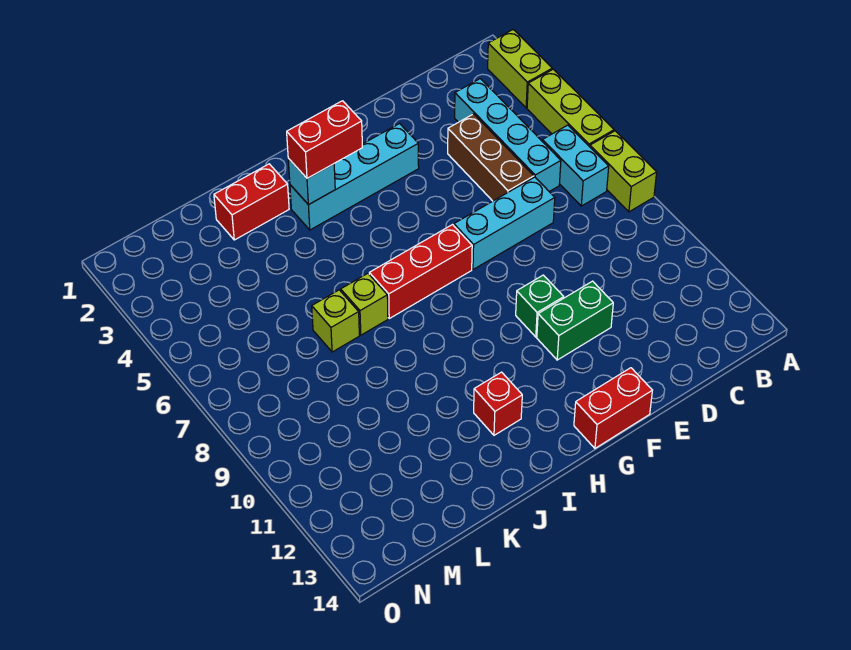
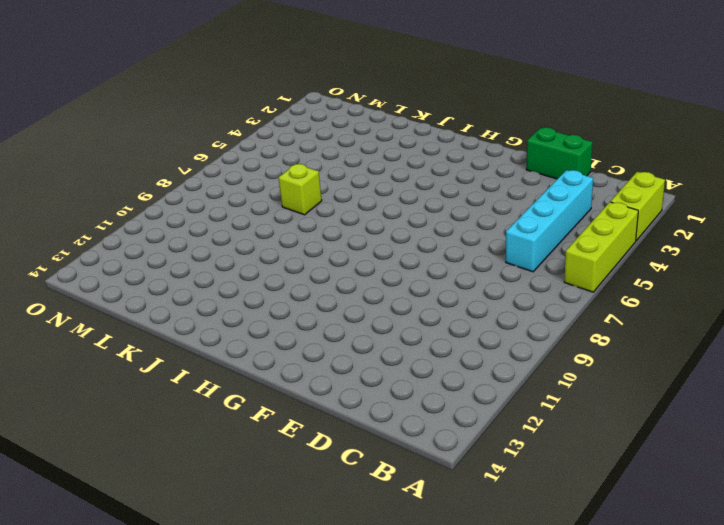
green brick D1:E1 level 1 -> green brick E11:F11 level 1
none -> lime brick A7:A8 level 1
none -> cyan brick B6:B7 level 1
none -> brown brick D4:D6 level 1

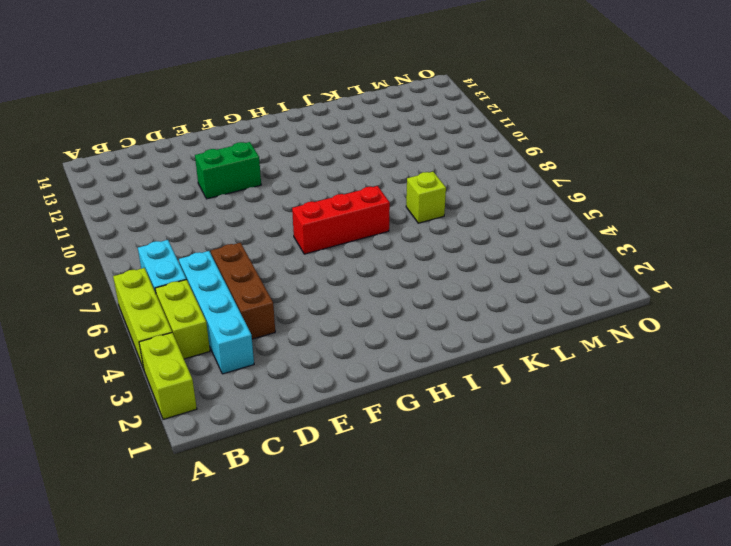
lime brick B4:B5 level 1 -> lime brick A7:A8 level 1
none -> cyan brick D7:F7 level 1
none -> cyan brick F3:I3 level 1
none -> green brick F10 level 1

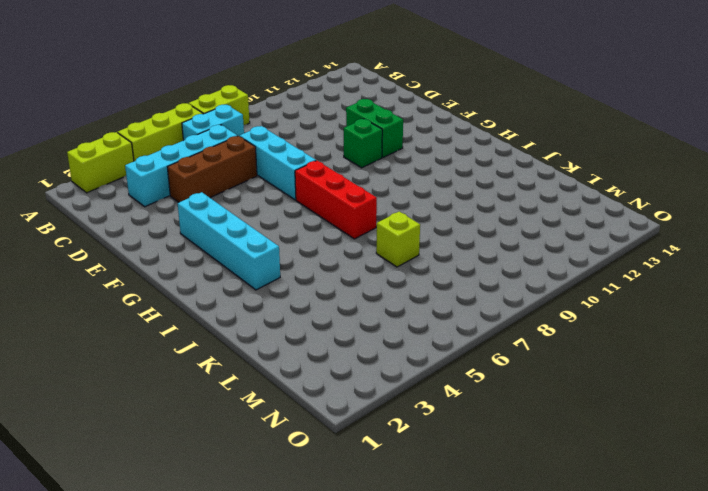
none -> red brick F14:G14 level 1
none -> red brick I12 level 1
none -> red brick J2:K2 level 1

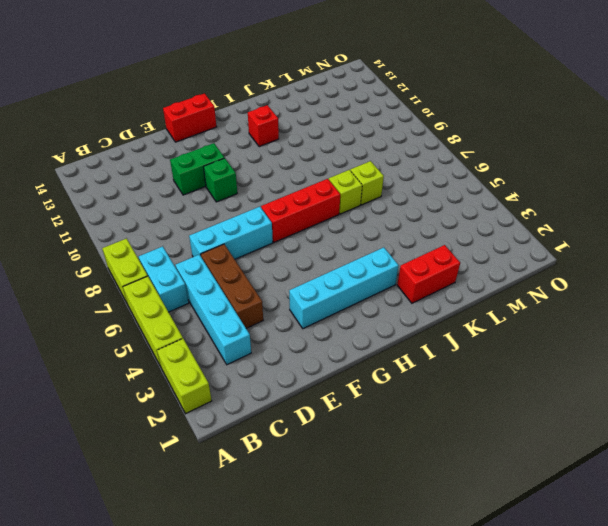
none -> cyan brick I3 level 2
none -> red brick H3:I3 level 3

